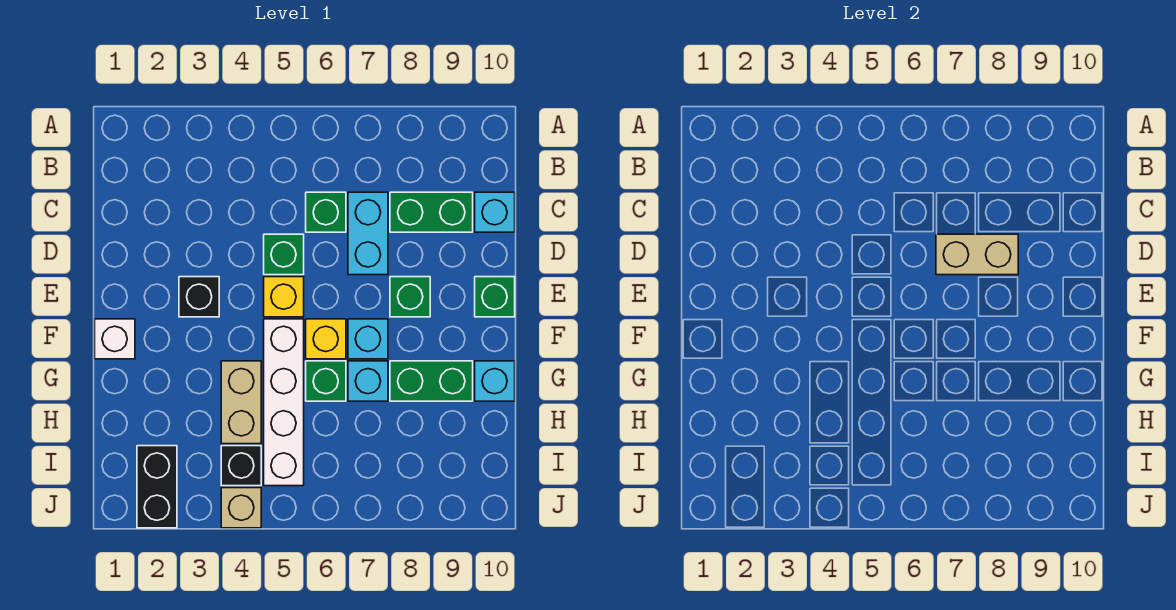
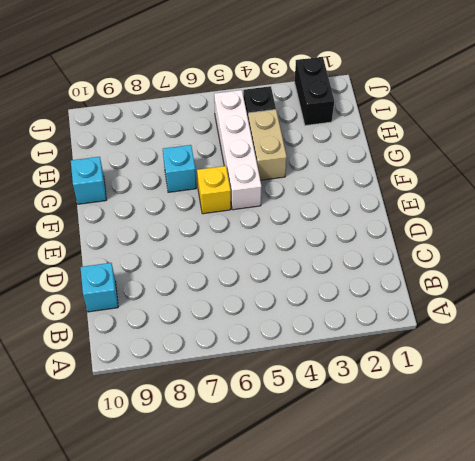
none -> green brick C6 level 1
none -> cyan brick C7:D7 level 1
none -> green brick C8:C9 level 1

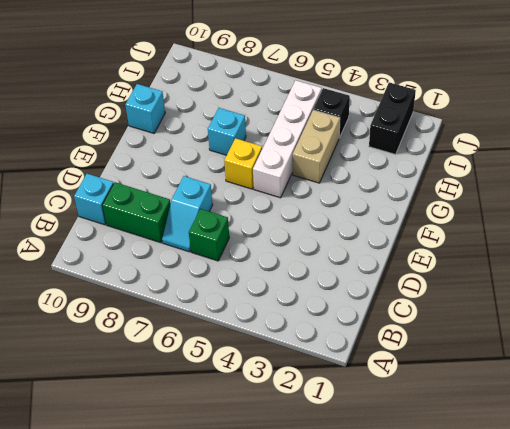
cyan slope C7:D7 level 1 top D -> cyan brick C7:D7 level 1
none -> green brick D5 level 1
none -> black brick E3 level 1
none -> yellow brick E5 level 1

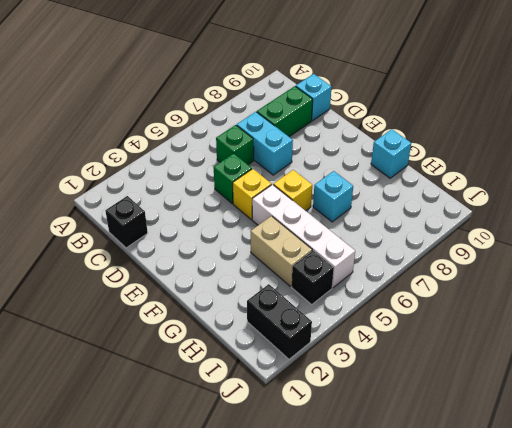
black brick C1 level 1 -> black brick E3 level 1
none -> green brick E8 level 1
none -> green brick E10 level 1
none -> white brick F1 level 1

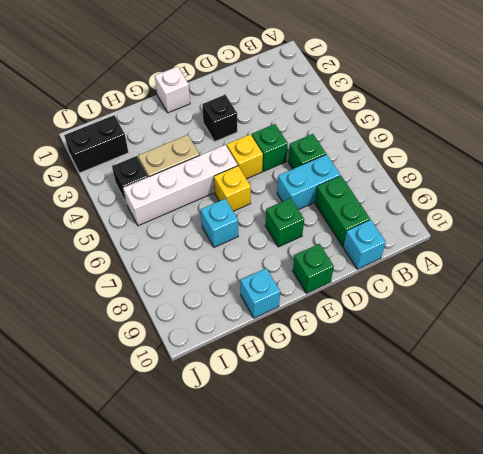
none -> cyan brick F7 level 1
none -> green brick G6 level 1
none -> green brick G8:G9 level 1

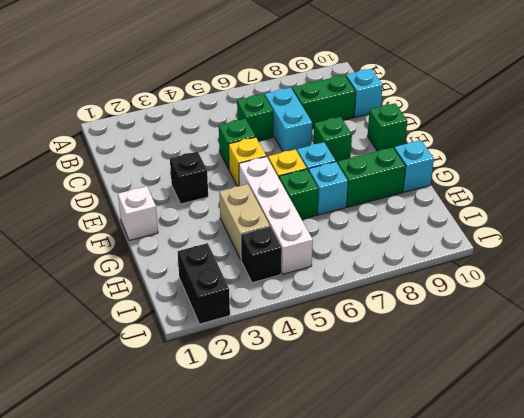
none -> tan brick J4 level 1
none -> tan brick D7:D8 level 2

